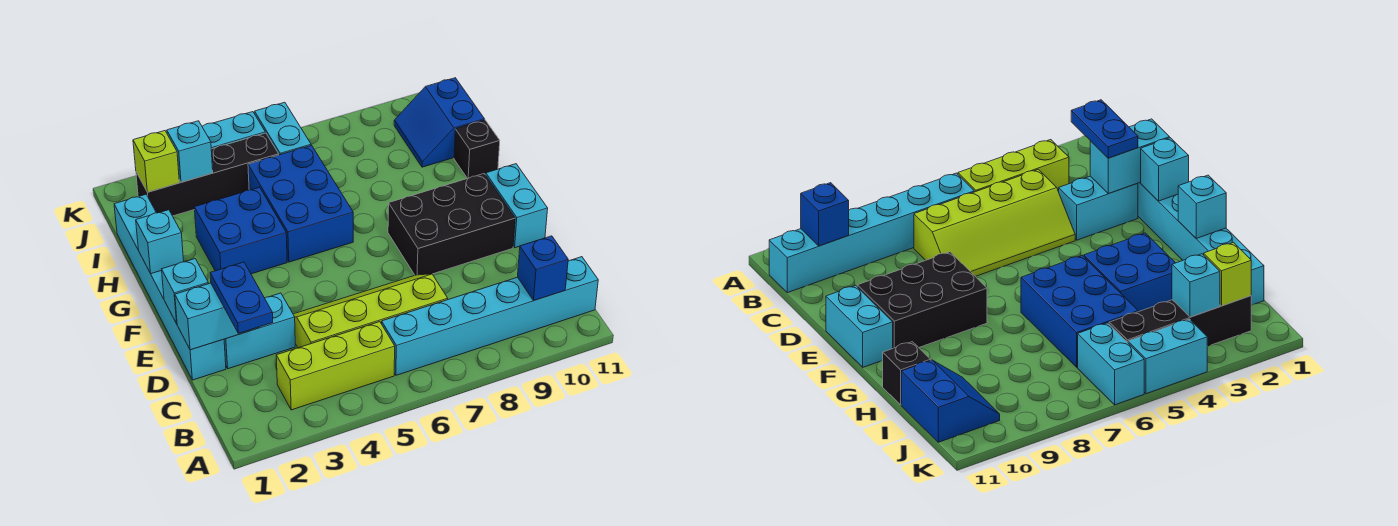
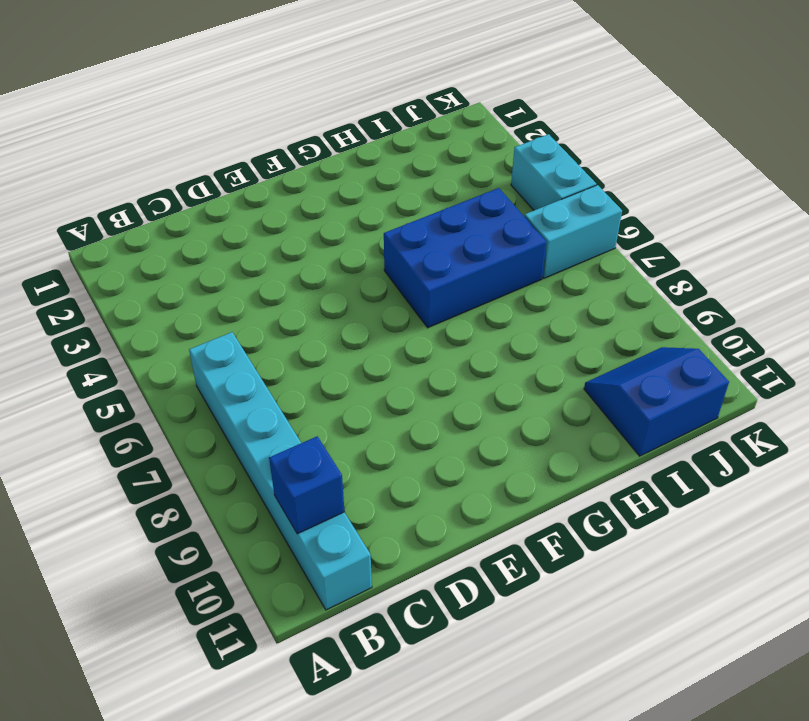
none -> lime brick B3:B5 level 1
none -> lime slope C4:D7 level 1 top C
none -> cyan brick D1:I1 level 1

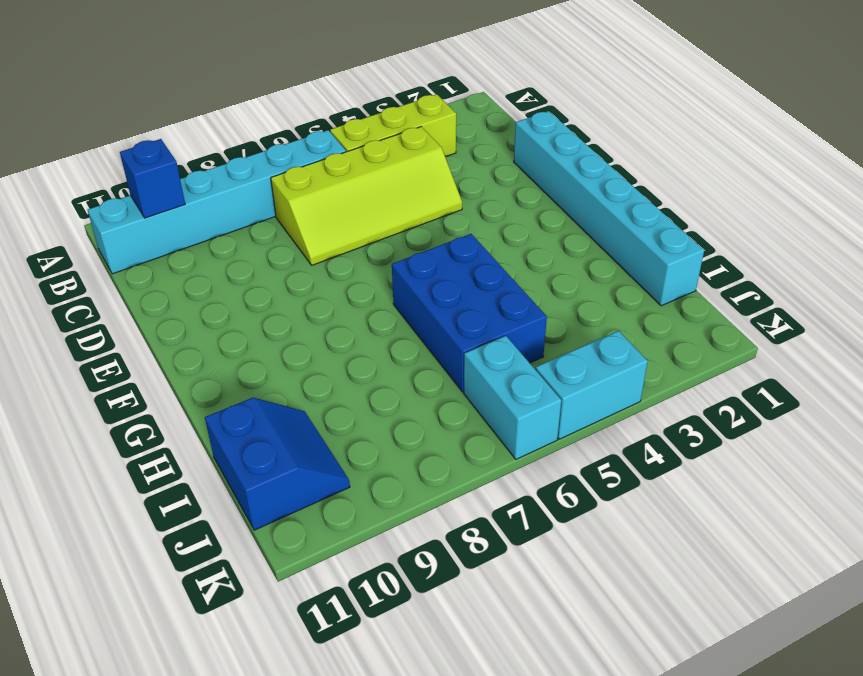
none -> cyan brick D2:D3 level 1
none -> black brick E8:F10 level 1
none -> cyan brick E11:F11 level 1

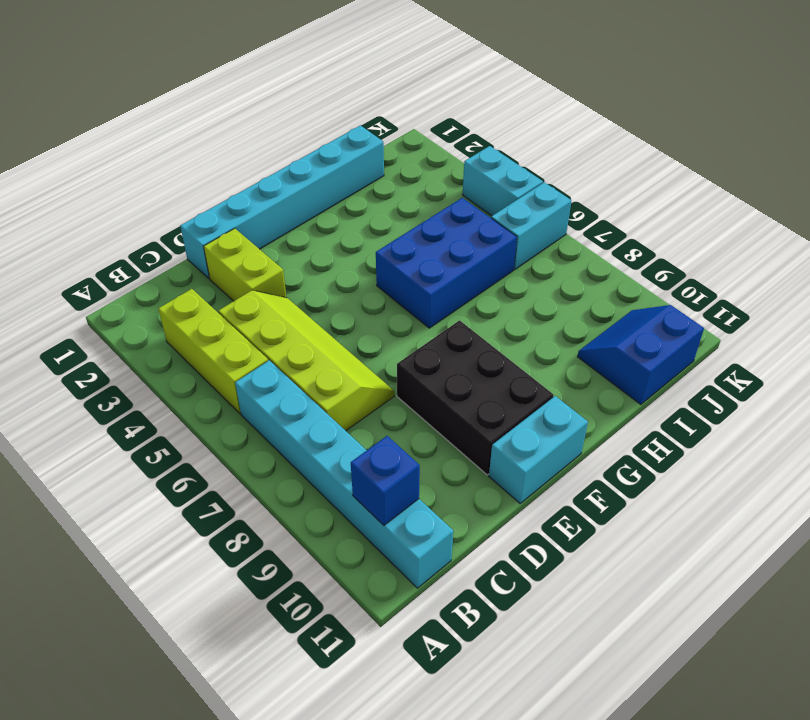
lime brick D2:D3 level 1 -> cyan brick D2:D3 level 1
none -> blue brick G3:H4 level 1
none -> black brick H11 level 1
none -> black brick J2:J5 level 1

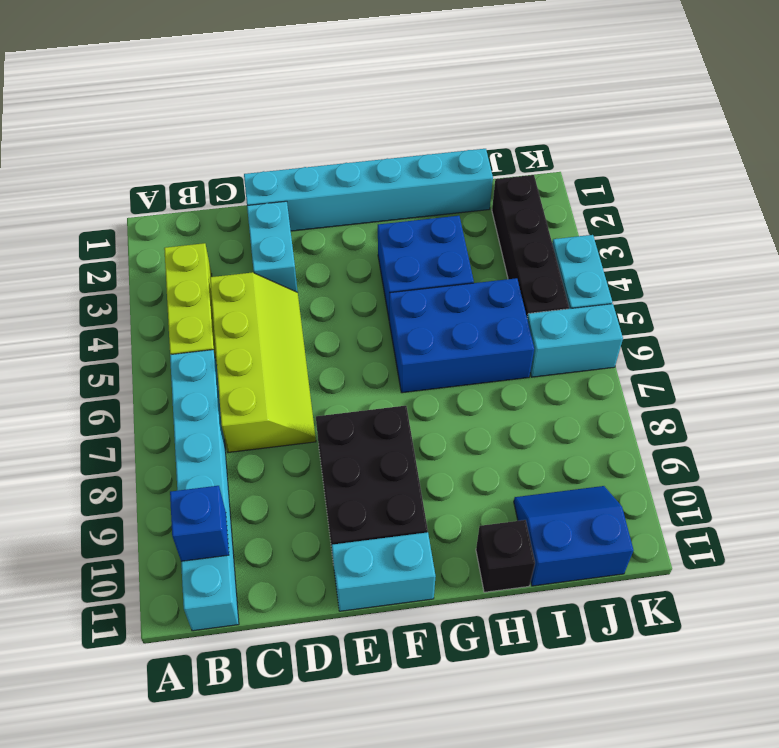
none -> cyan brick D1:D2 level 2
none -> cyan brick E1 level 2
none -> cyan brick G1 level 2

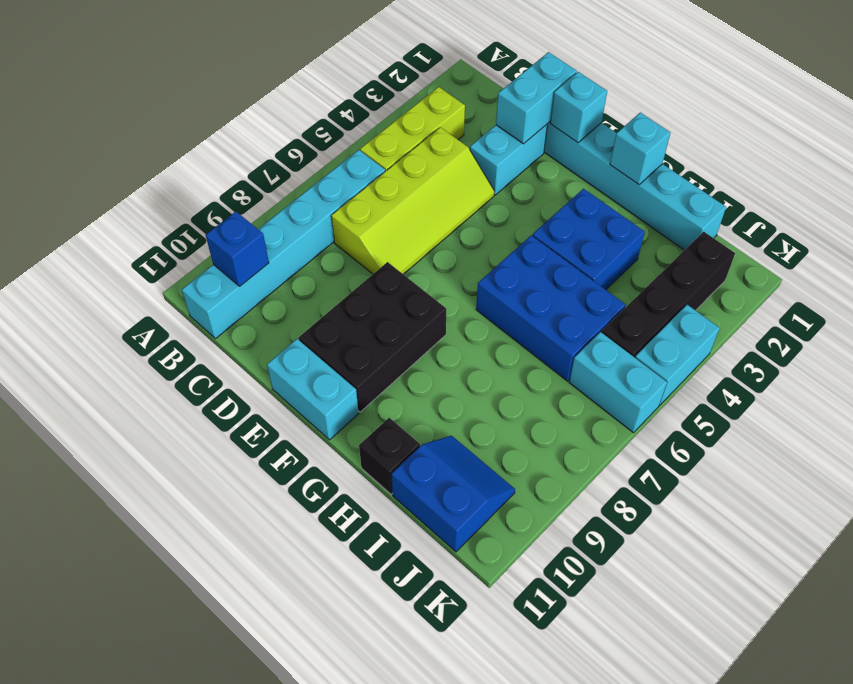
none -> lime brick J2 level 2
none -> cyan brick J3 level 2
none -> blue plate C2:D2 level 3

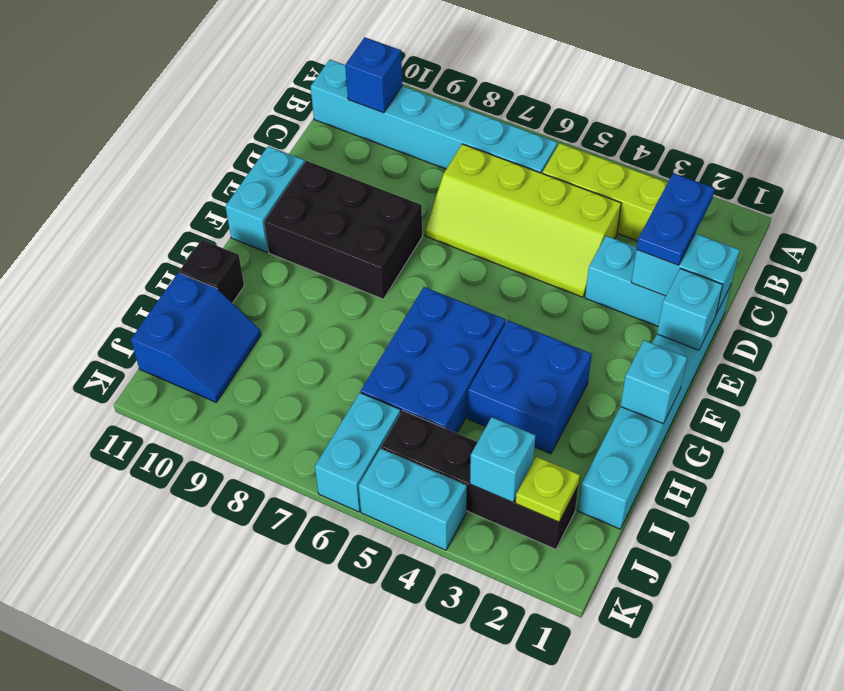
lime plate J2 level 2 -> lime brick J2 level 2

